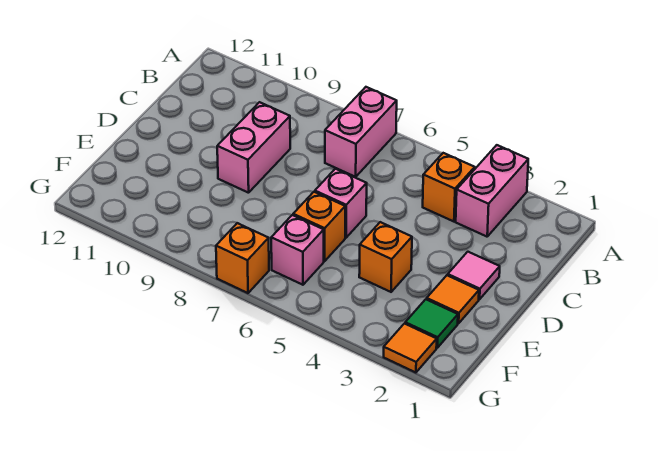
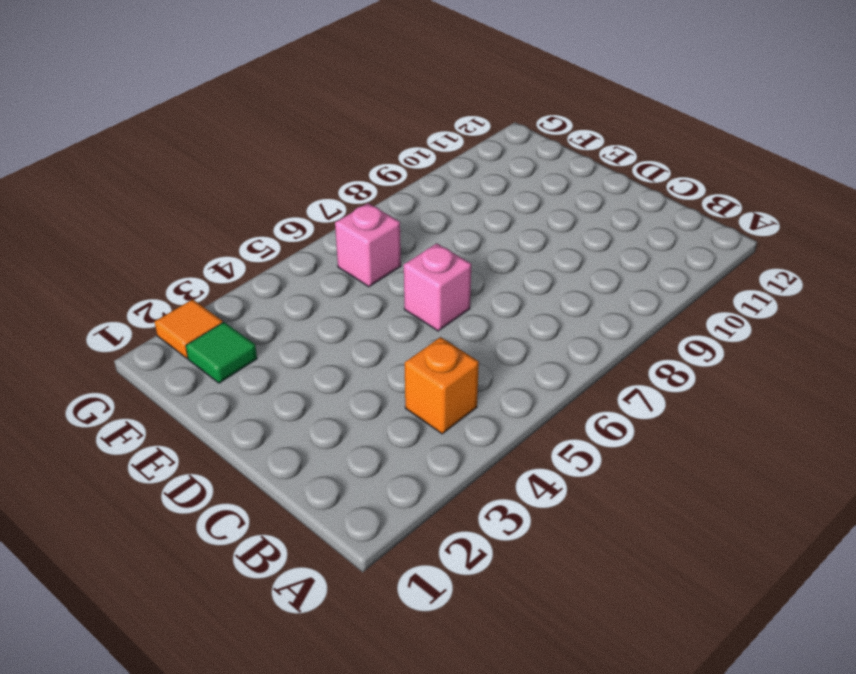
none -> pink brick A3:B3 level 1
none -> pink brick A7:B7 level 1
none -> pink brick C9:D9 level 1

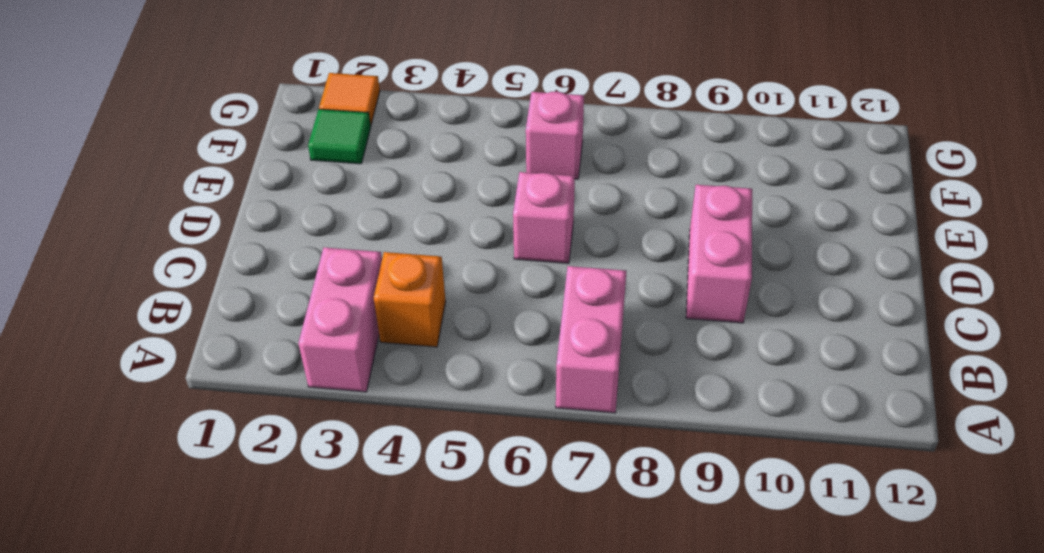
none -> pink tile D2 level 1
none -> orange tile E2 level 1
none -> orange brick E4 level 1

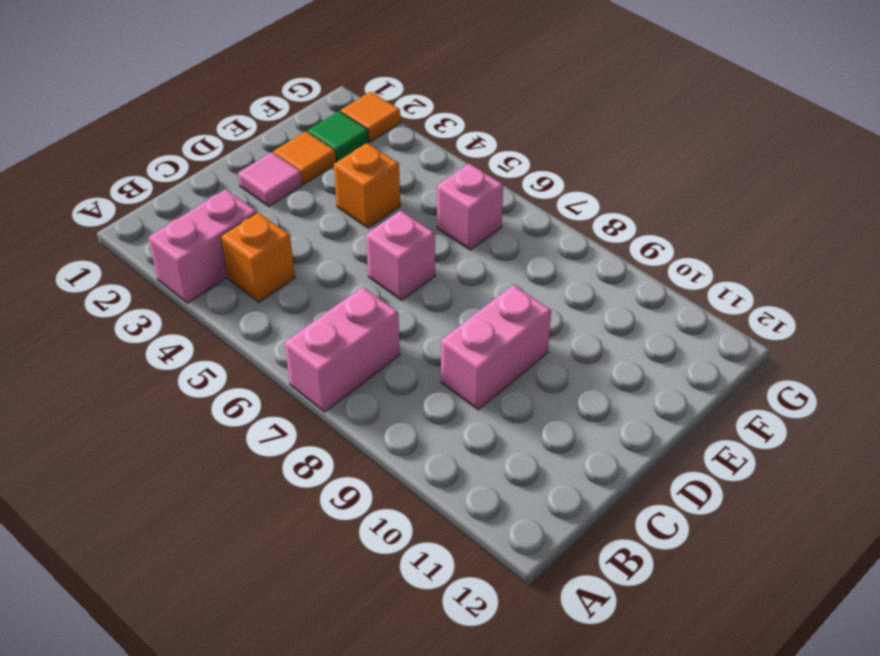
none -> orange brick E6 level 1
none -> orange brick G7 level 1

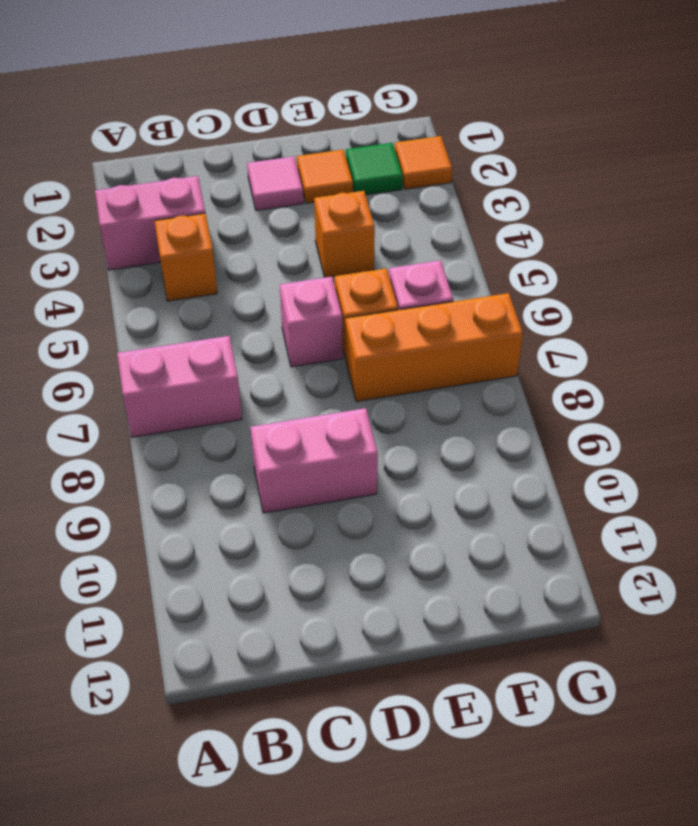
orange brick E7:G7 level 1 -> orange brick G7 level 1

